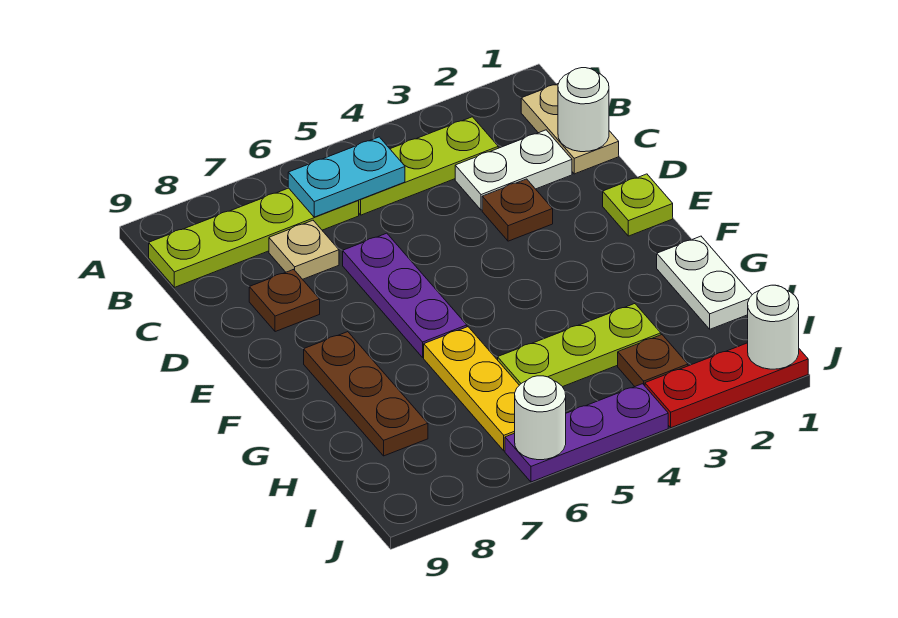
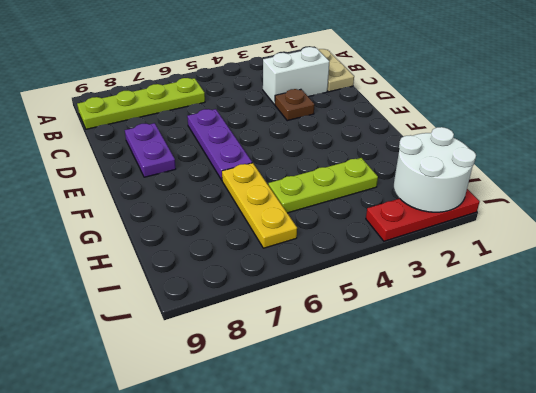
white brick C2:C3 level 1 -> white plate C2:C3 level 1
purple plate D8:E8 level 1 -> brown plate D8 level 1
white round brick I1:J2 level 2 -> white round brick J1 level 2
none -> lime plate B3:B5 level 1
none -> tan plate C7 level 1
none -> lime plate E1 level 1

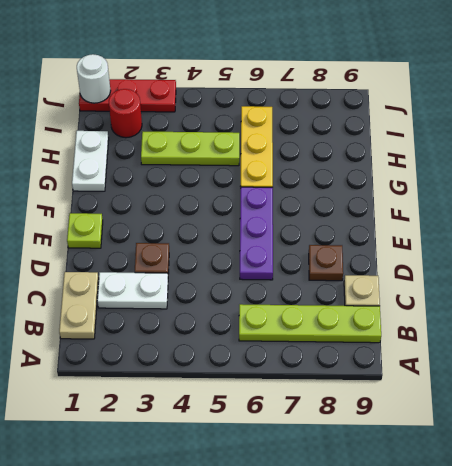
tan plate C9 level 1 -> tan plate C7 level 1
red round brick I2 level 1 -> none
none -> lime plate B3:B5 level 1
none -> brown plate F8:H8 level 1
none -> brown plate I3 level 1

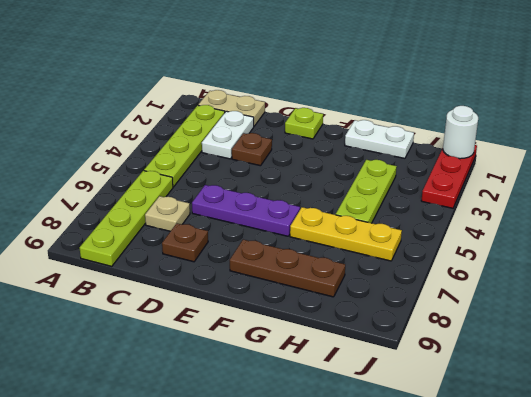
lime plate B2:B5 level 1 -> lime plate B3:B5 level 1
none -> brown plate I3 level 1
none -> purple plate J4:J6 level 1
none -> cyan plate B5:B6 level 2

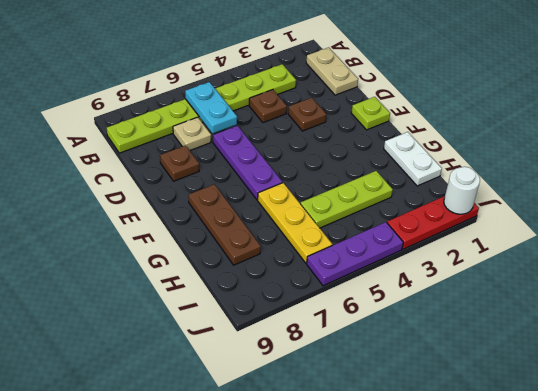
cyan plate B6:C6 level 2 -> cyan plate B5:B6 level 2
brown plate C4 level 1 -> brown plate I3 level 1
none -> white plate C2:C3 level 1
none -> white round brick C1 level 2
none -> white round brick J6 level 2

